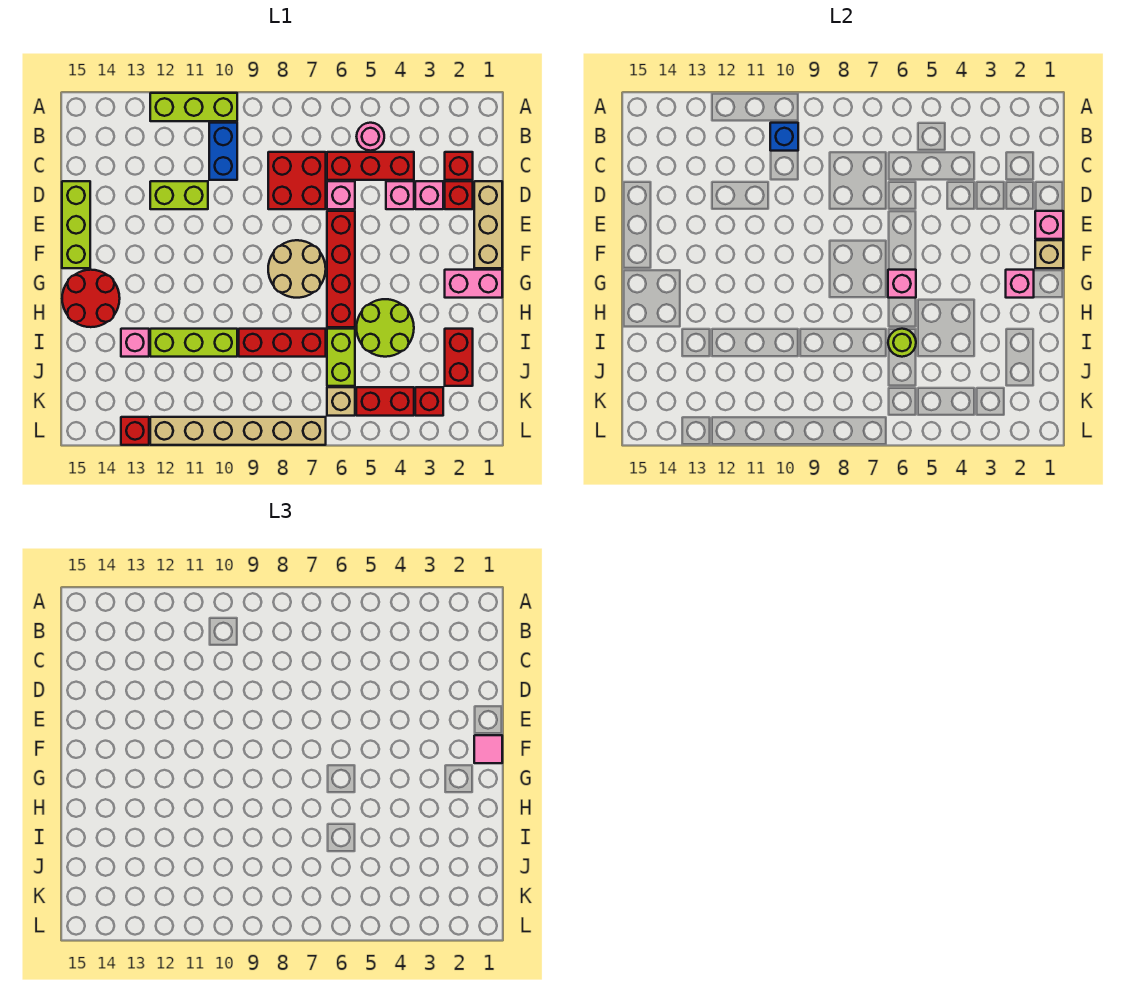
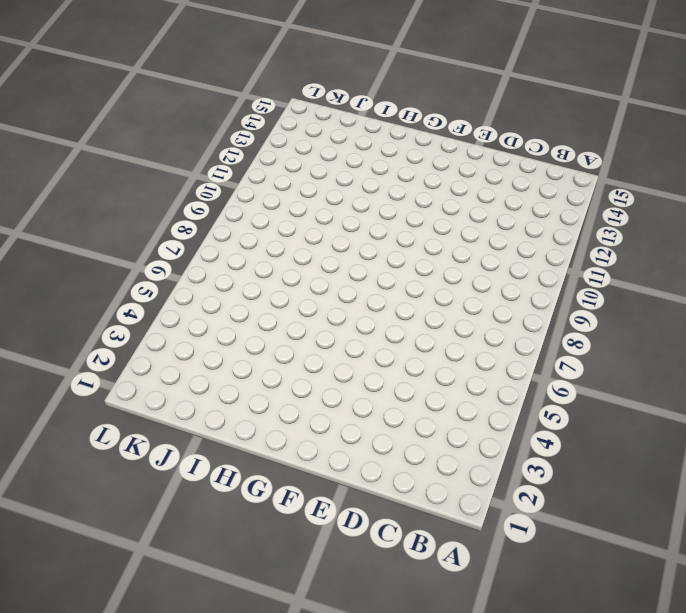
none -> lime brick A10:A12 level 1
none -> pink round brick B5 level 1
none -> blue brick B10:C10 level 1
none -> red brick C2 level 1

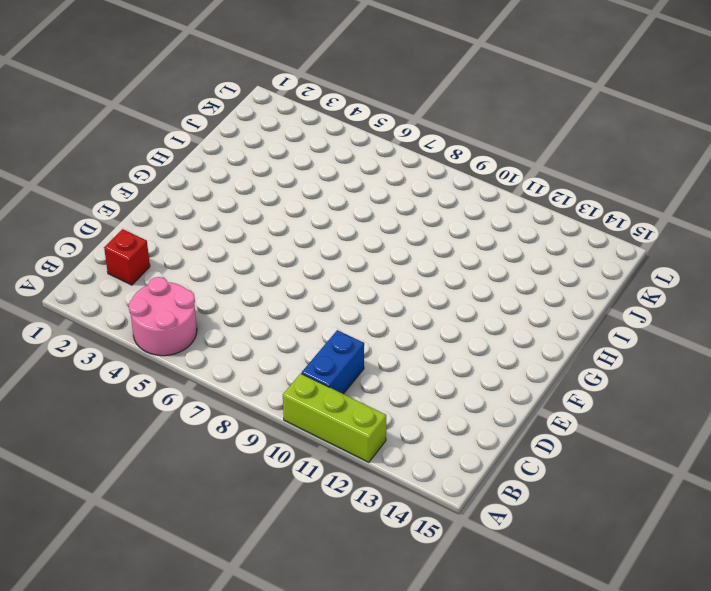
pink round brick A4:B5 level 1 -> pink round brick B5 level 1
none -> red brick C4:C6 level 1
none -> red brick C7:D8 level 1
none -> tan brick D1:F1 level 1
none -> red brick D2 level 1

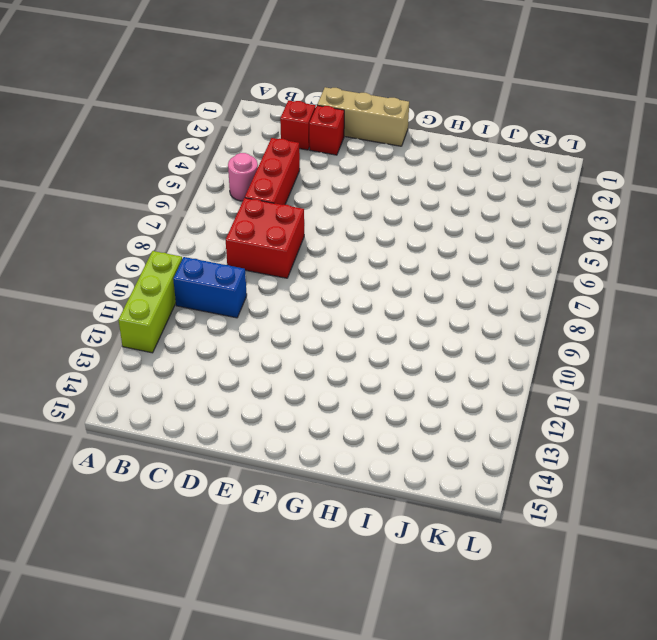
none -> pink brick D3 level 1
none -> pink brick D4 level 1
none -> pink brick D6 level 1
none -> lime brick D11:D12 level 1

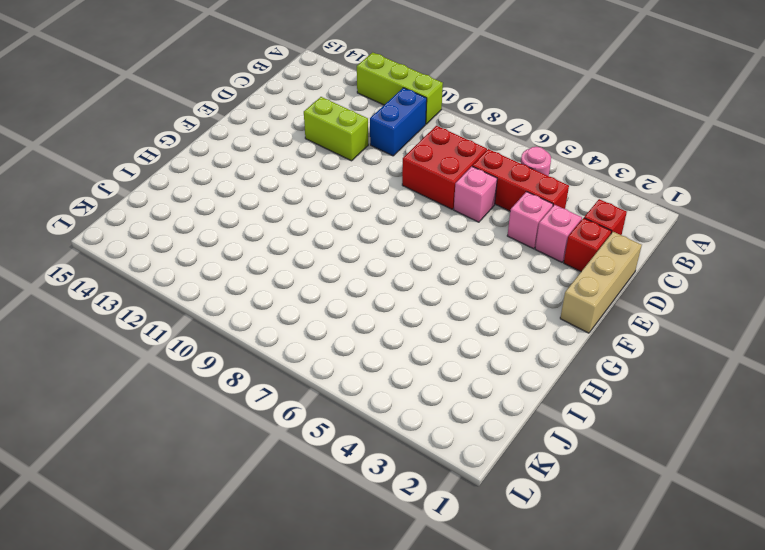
none -> lime brick D15:F15 level 1
none -> red brick E6:H6 level 1
none -> tan round brick F7:G8 level 1
none -> pink brick G1:G2 level 1

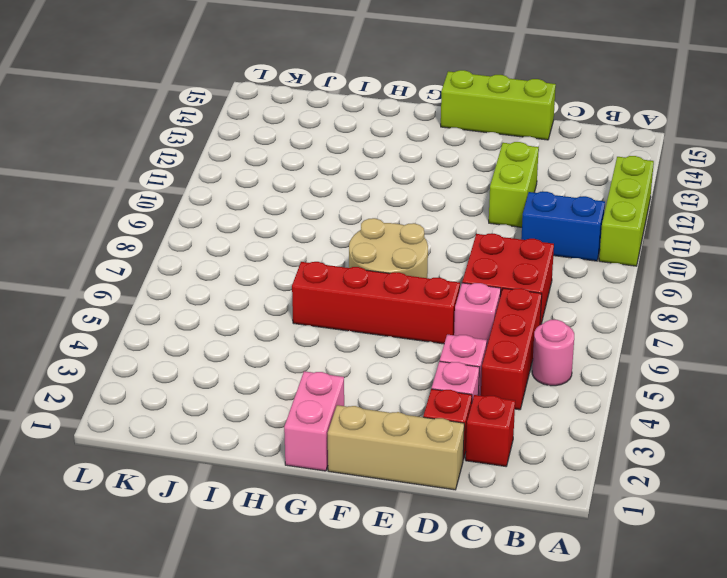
none -> red round brick G14:H15 level 1
none -> lime round brick H4:I5 level 1
none -> red brick I2:J2 level 1
none -> lime brick I6:J6 level 1

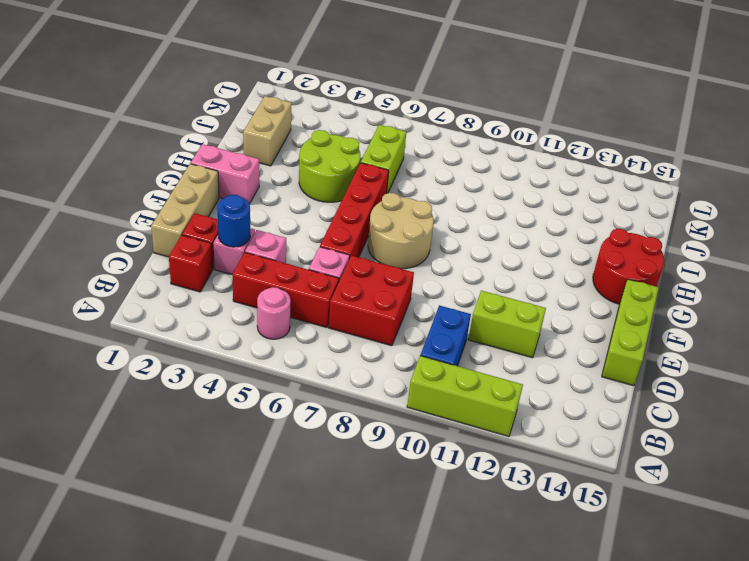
blue round brick D3 level 2 -> none
tan brick I2:J2 level 1 -> red brick I2:J2 level 1
none -> red brick I7:I9 level 1
none -> lime brick I10:I12 level 1
none -> pink brick I13 level 1
none -> red brick K3 level 1

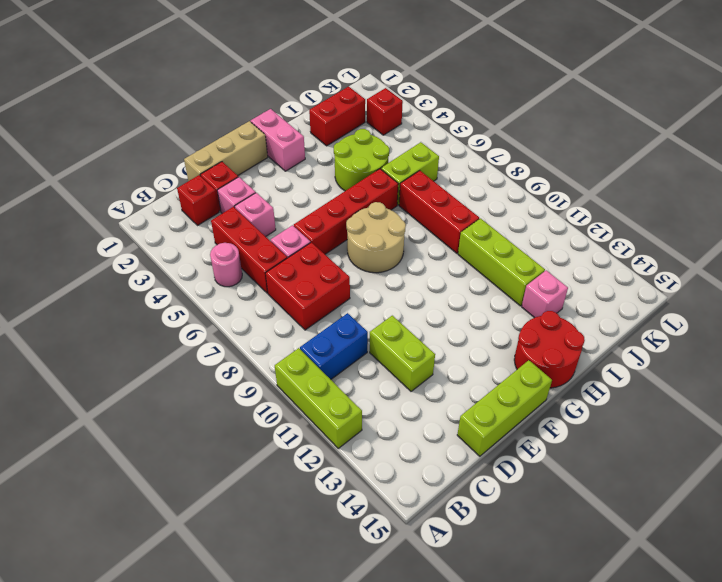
none -> red brick K4:K5 level 1
none -> tan brick K6 level 1
none -> tan brick L7:L12 level 1
none -> red brick L13 level 1

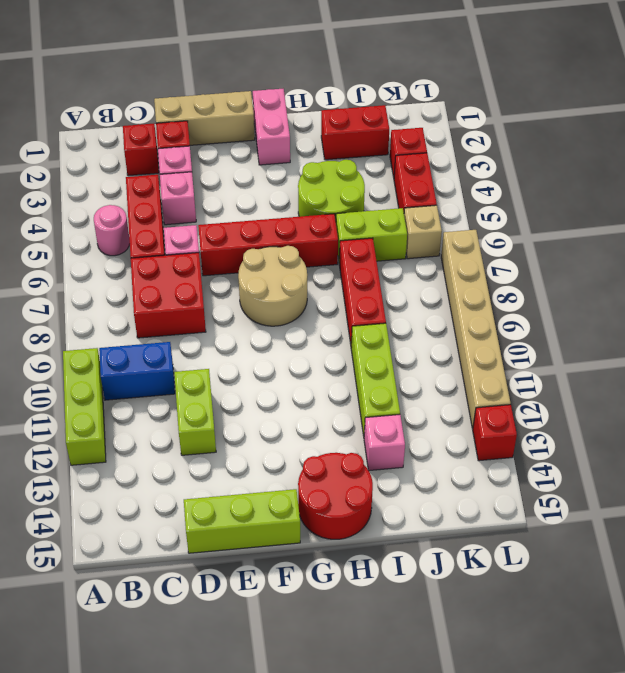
none -> blue brick B10 level 2
none -> pink brick E1 level 2
none -> tan brick F1 level 2
none -> pink brick G2 level 2

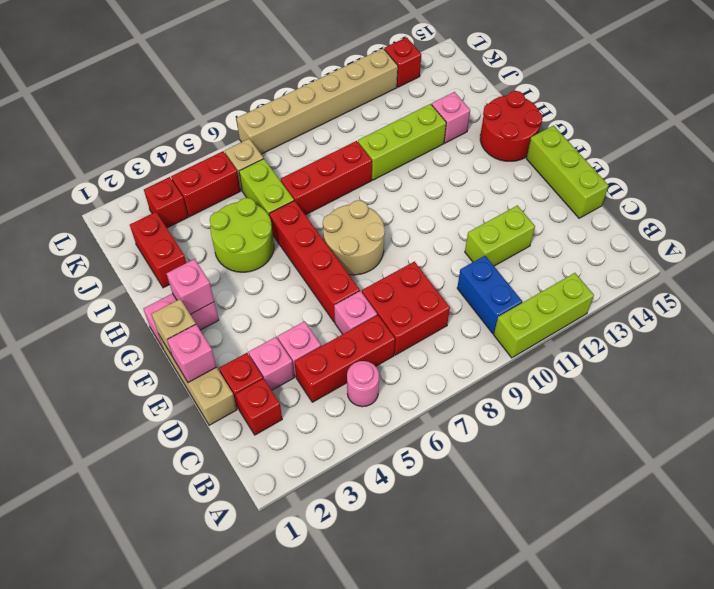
none -> blue brick B10 level 2
none -> pink brick G6 level 2
none -> lime round brick I6 level 2
none -> pink tile F1 level 3

